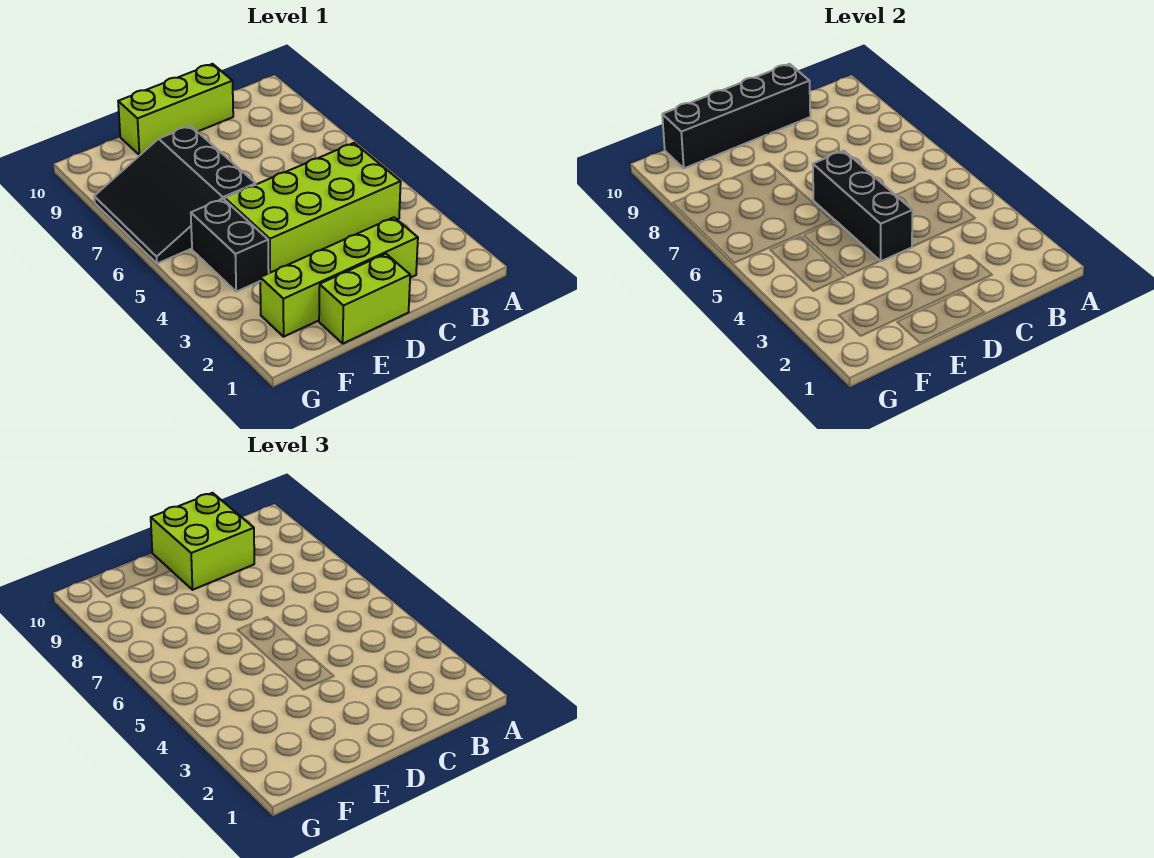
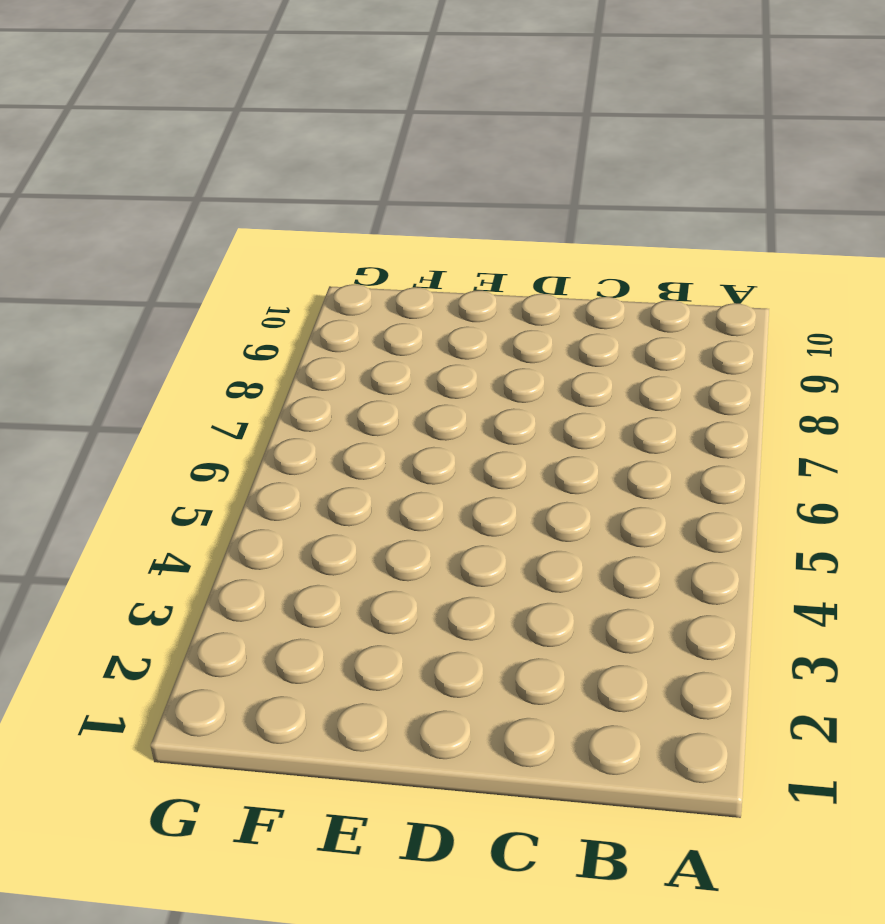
none -> lime brick B4:E5 level 1
none -> lime brick C2:F2 level 1

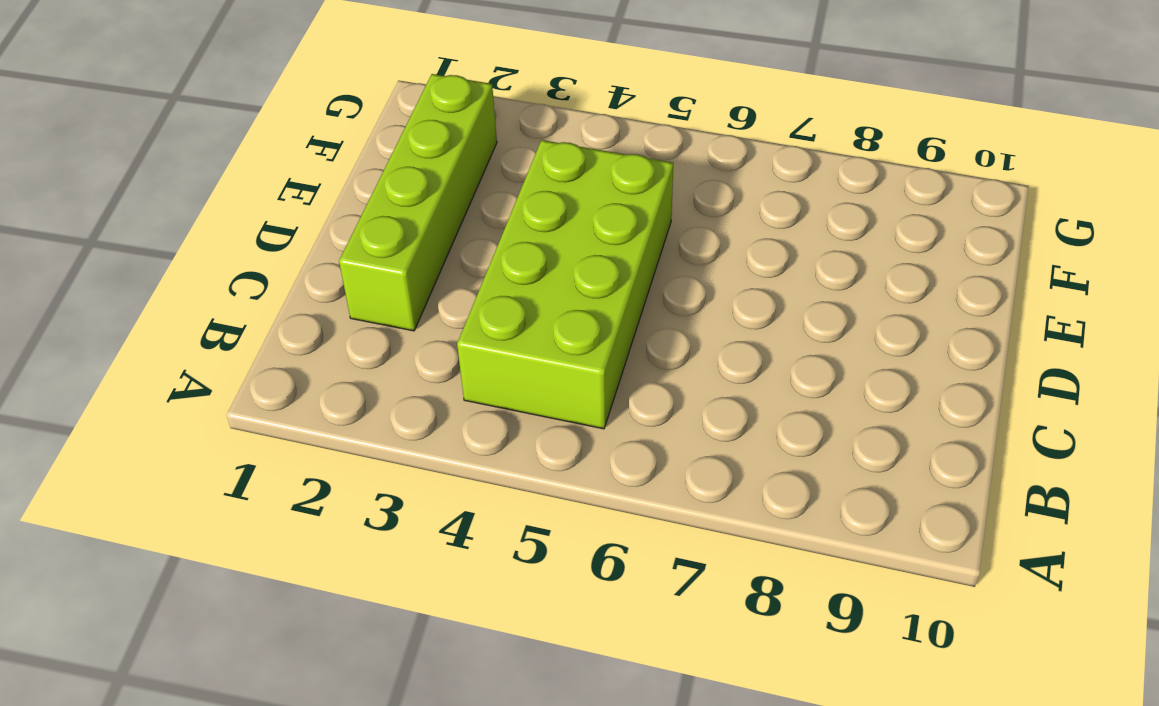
none -> lime brick C10:E10 level 1
none -> lime brick D1:E1 level 1

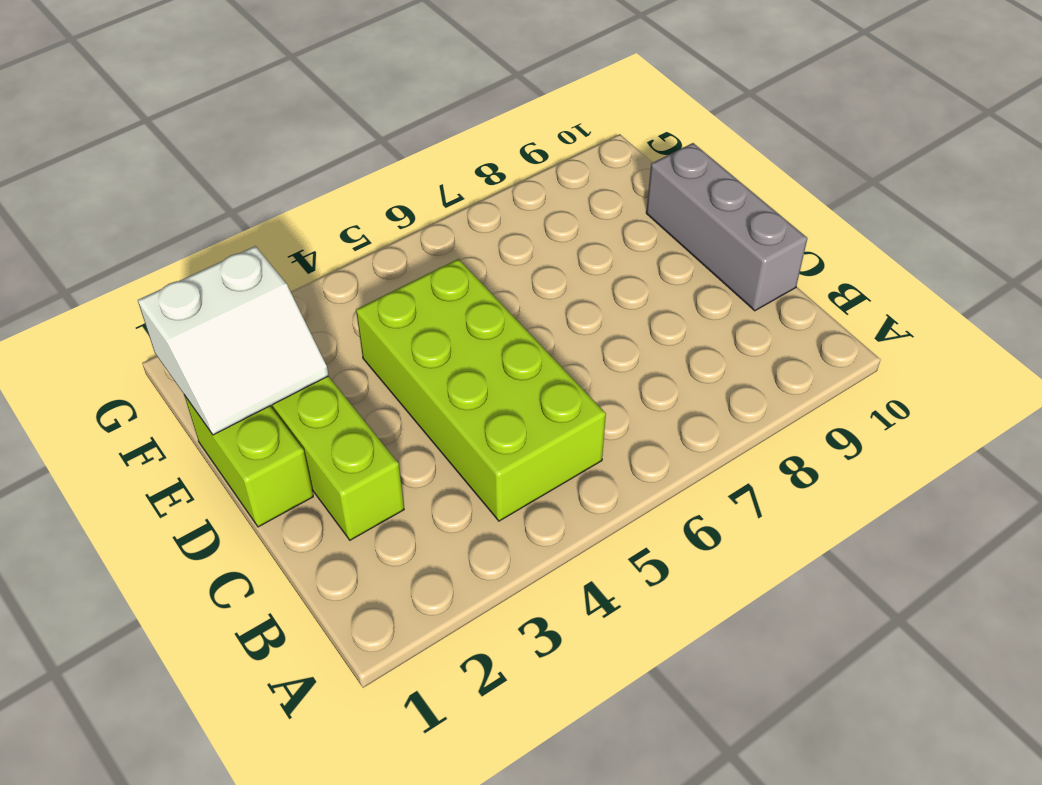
grey brick C10:E10 level 1 -> lime brick C10:E10 level 1
white slope E1:F2 level 2 top F -> none
none -> black slope E6:G8 level 1 top E
none -> black brick F4:F5 level 1

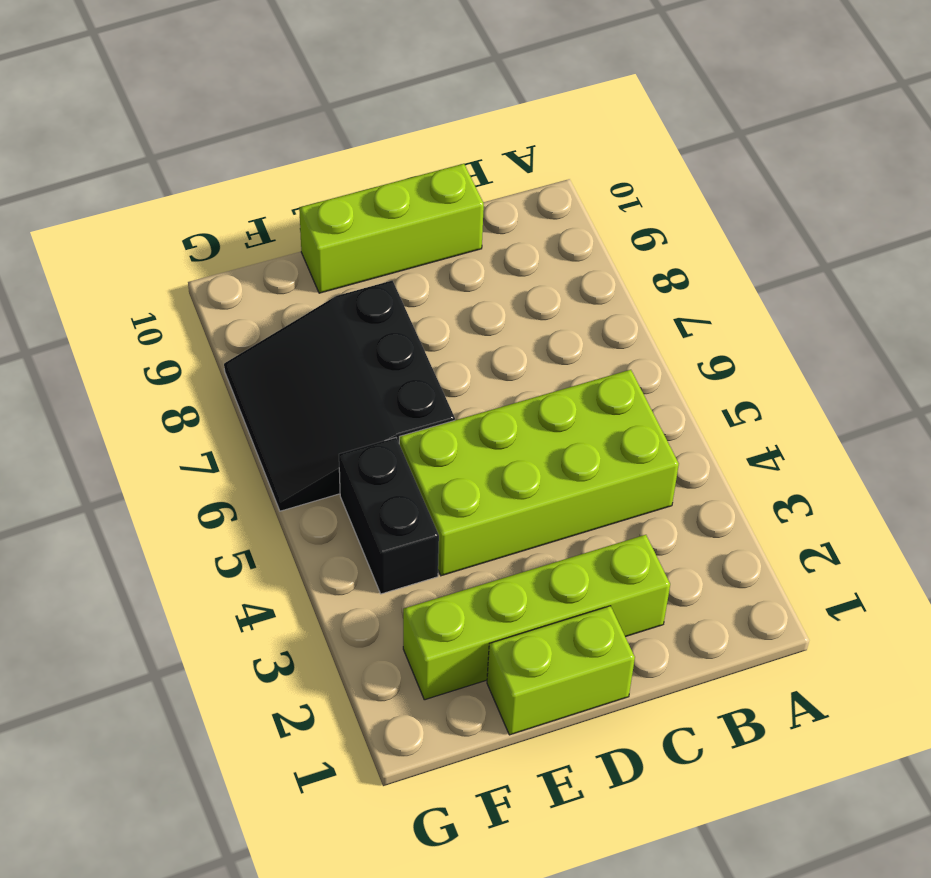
none -> black brick C10:F10 level 2
none -> black brick D4:D6 level 2

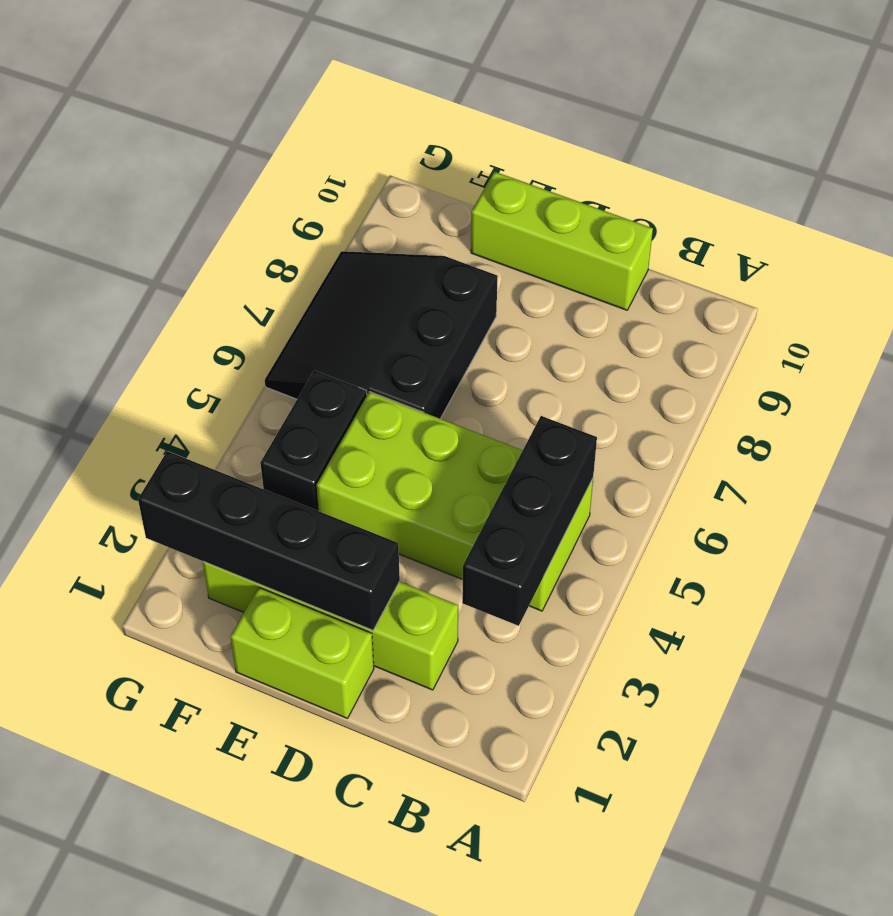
black brick B3:B5 level 2 -> black brick D4:D6 level 2
black brick D2:G2 level 2 -> black brick C10:F10 level 2
none -> lime brick C9:D10 level 3

